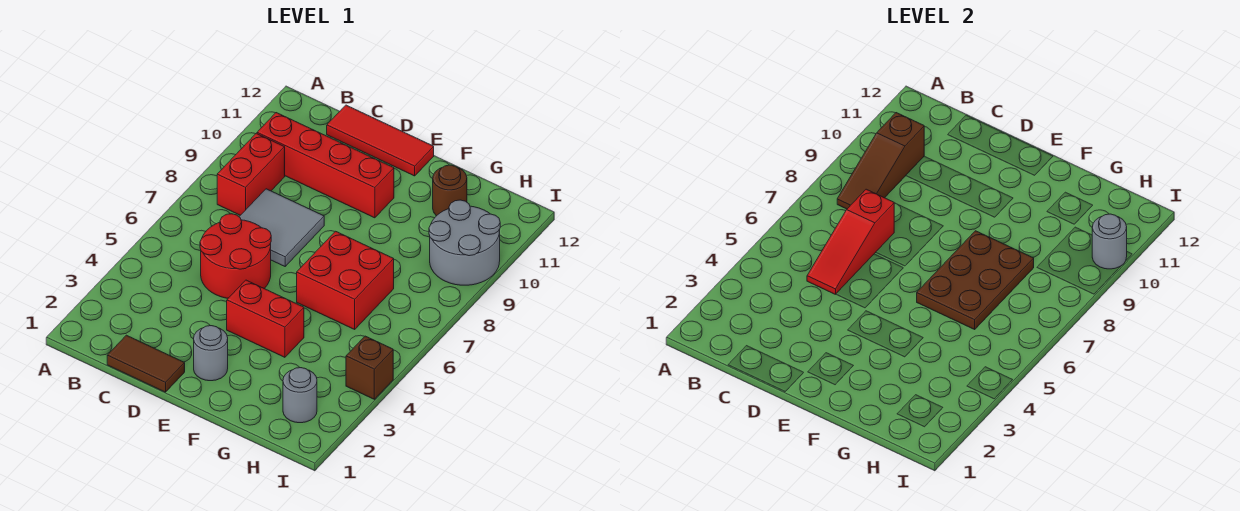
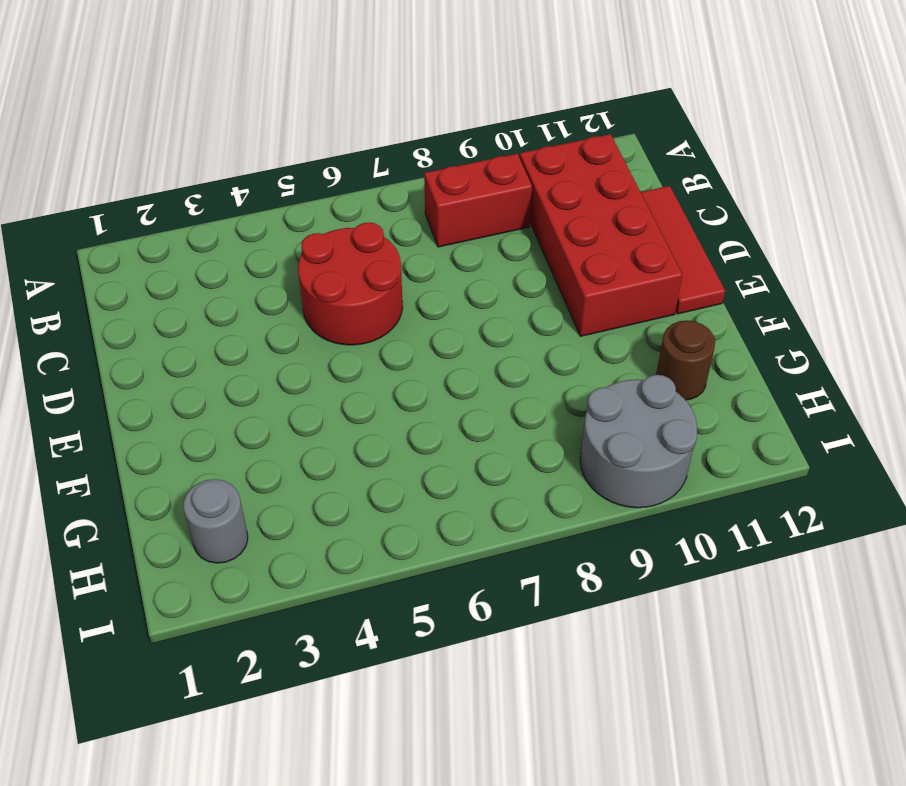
red brick B10:E11 level 1 -> red brick B10:E10 level 1
none -> brown tile C1:D1 level 1
none -> grey tile C7:D8 level 1
none -> grey round brick E2 level 1

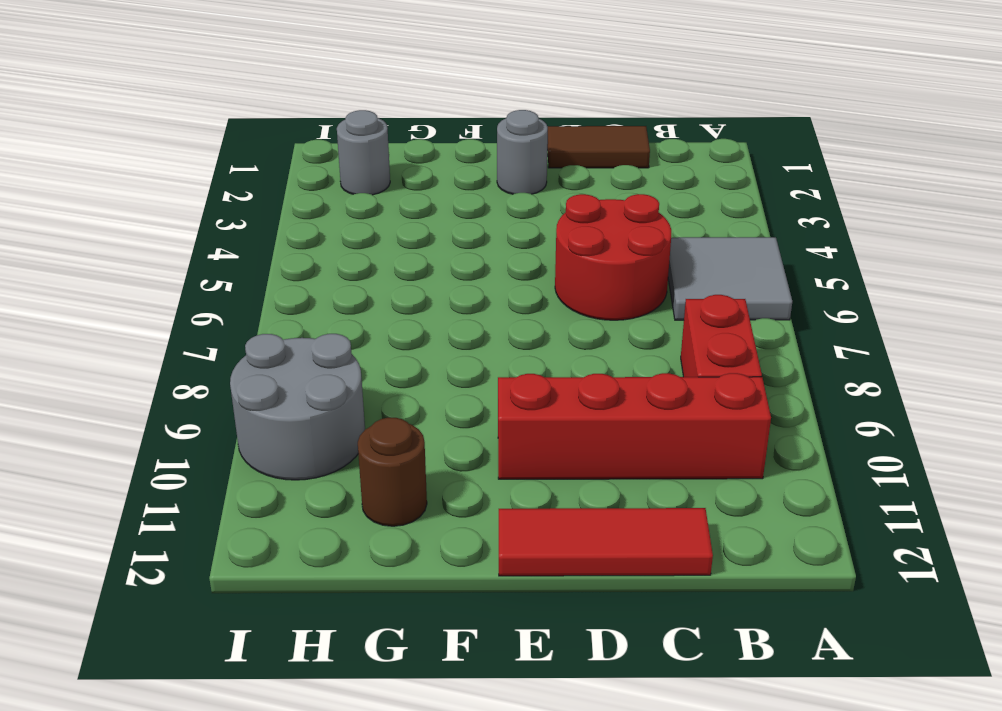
grey tile A5:B6 level 1 -> grey tile C7:D8 level 1
none -> red brick E4:F4 level 1
none -> red brick F6:G7 level 1
none -> brown brick I4 level 1

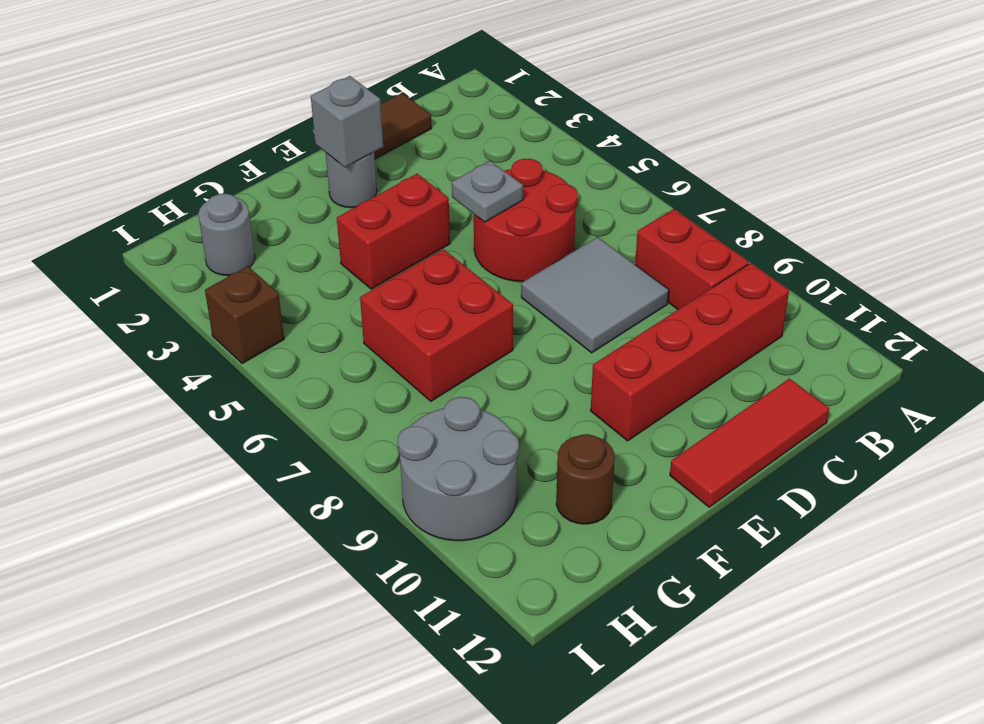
grey plate D5 level 2 -> none
grey brick E2 level 2 -> none
none -> brown slope B8:B10 level 2 top 10
none -> red slope C5:C7 level 2 top 7
none -> brown plate F6:G8 level 2

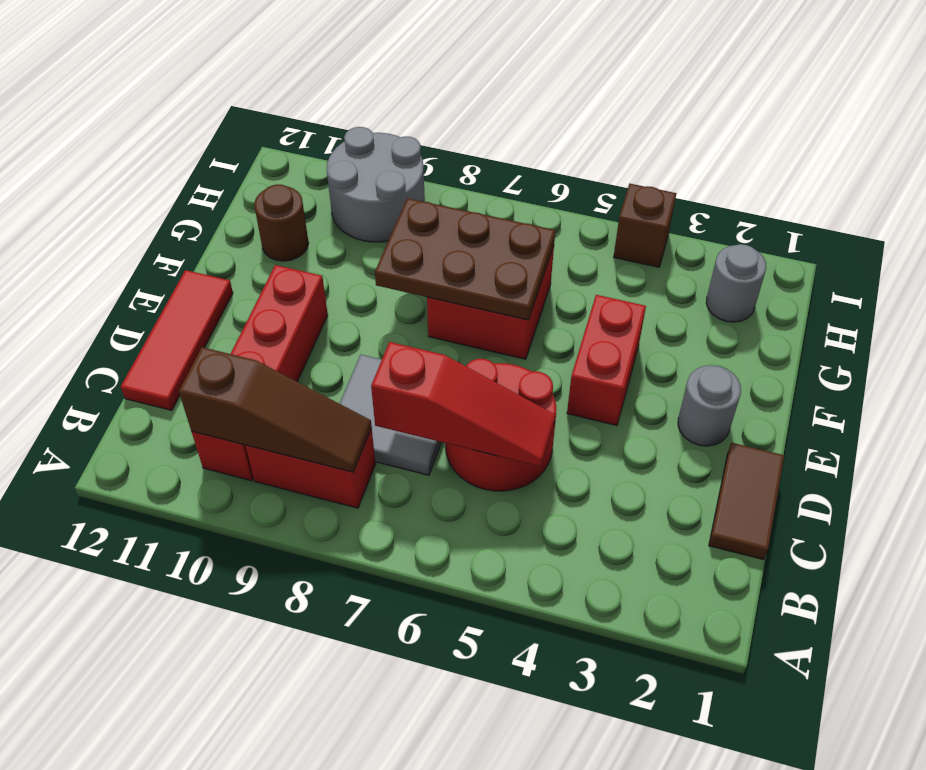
none -> grey round brick I10 level 2

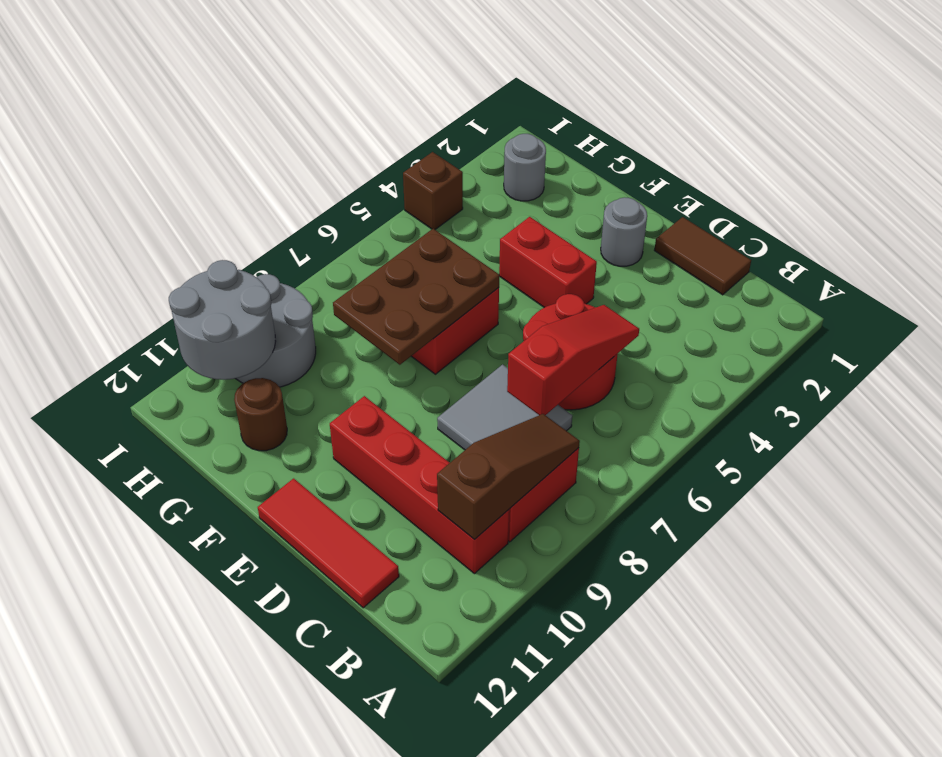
grey round brick H10:I11 level 2 -> grey round brick I10 level 2

